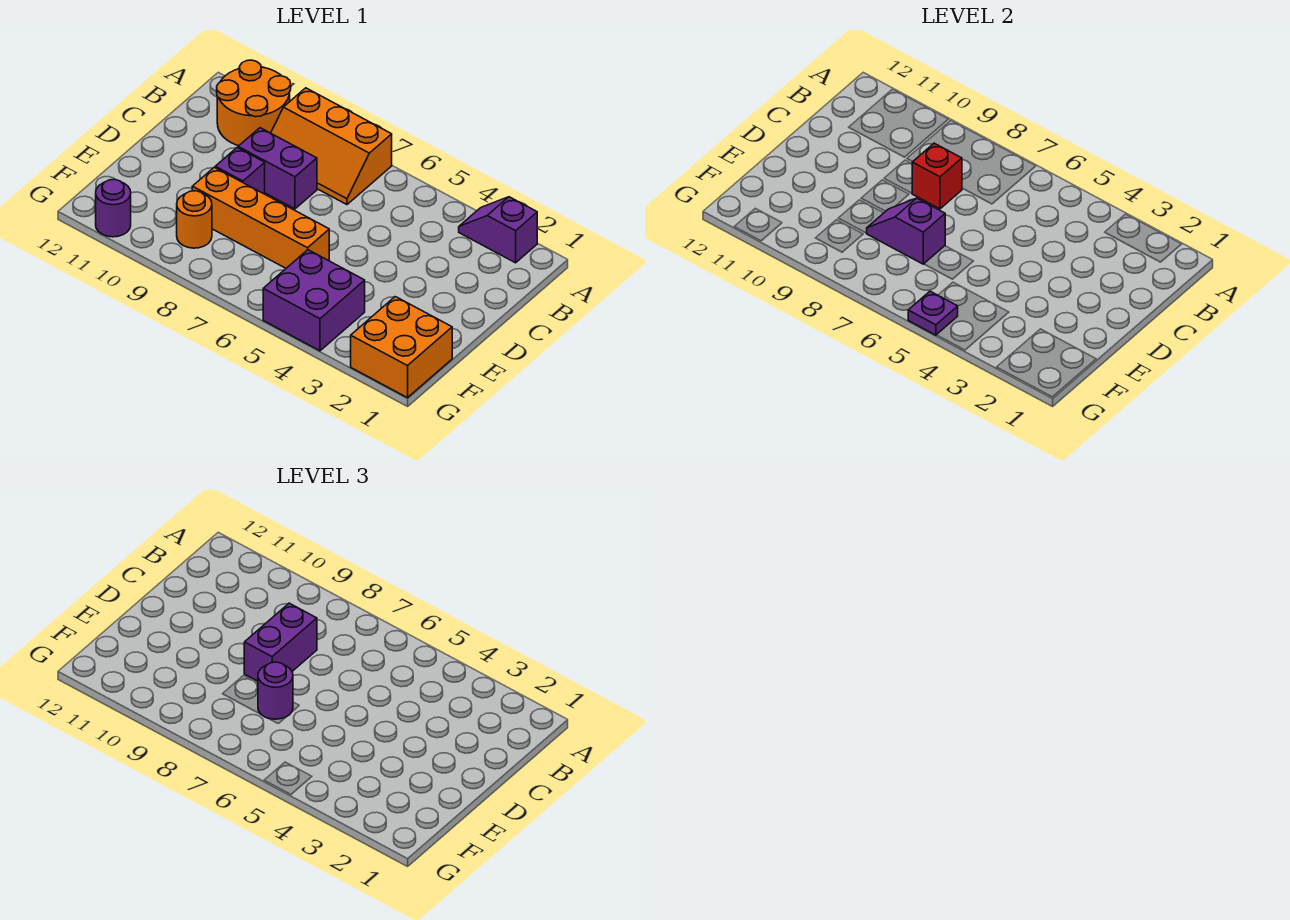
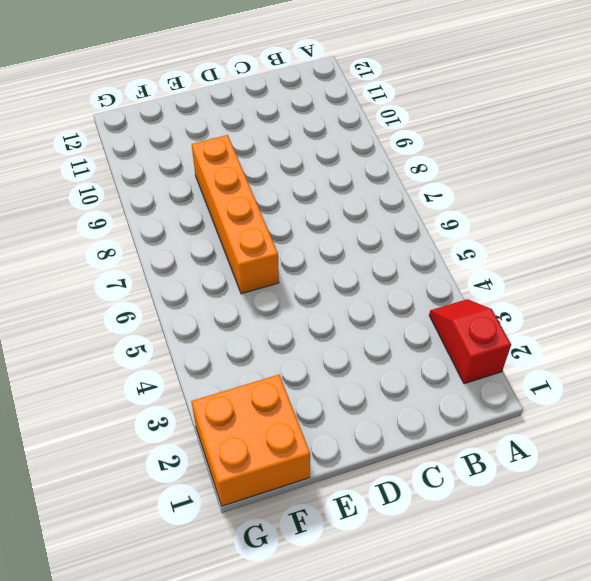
red slope A2:A3 level 1 top 2 -> purple slope A2:A3 level 1 top 2
none -> orange slope A7:B9 level 1 top A
none -> orange round brick A10:B11 level 1
none -> purple brick C8:C9 level 1

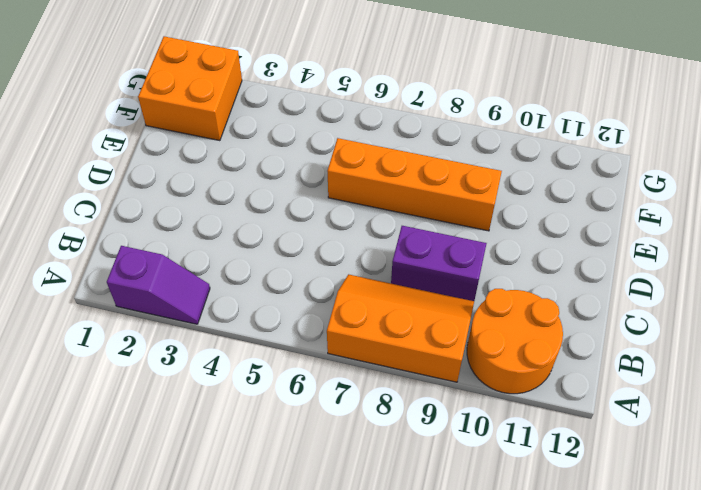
none -> purple brick D9 level 1
none -> purple brick F4:G5 level 1
none -> orange round brick F9 level 1

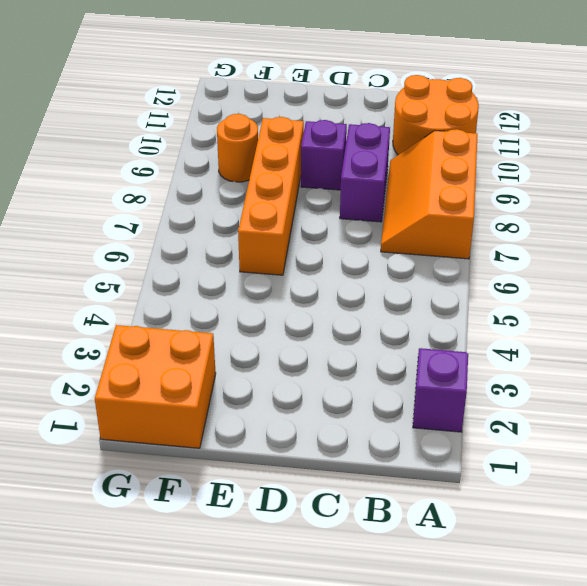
none -> purple brick F4:G5 level 1
none -> purple round brick G11 level 1
none -> red brick C8 level 2

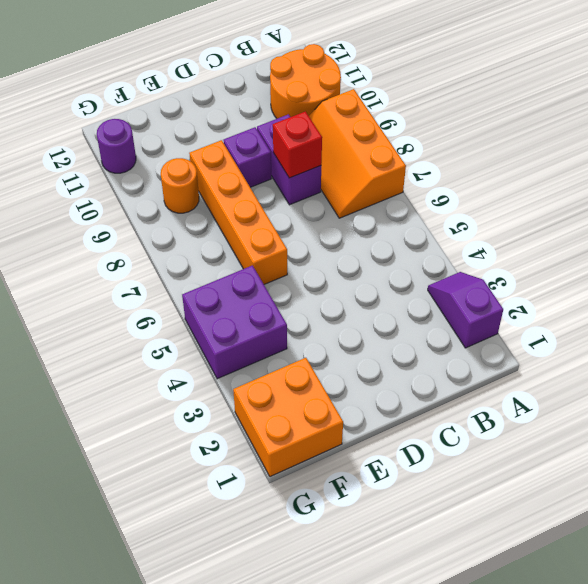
none -> purple slope E7:E8 level 2 top 7
none -> purple plate G5 level 2
none -> purple brick C8:D8 level 3

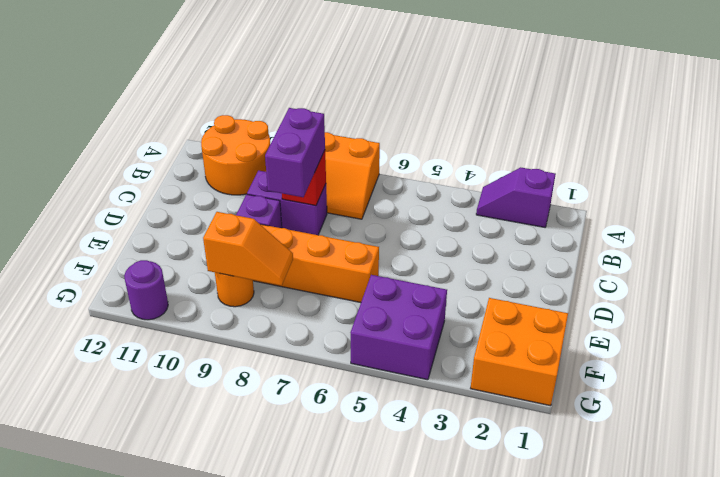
orange slope F8:F9 level 2 top 9 -> none
none -> purple slope E7:E8 level 2 top 7
none -> purple plate G5 level 2
none -> purple round brick E7 level 3

